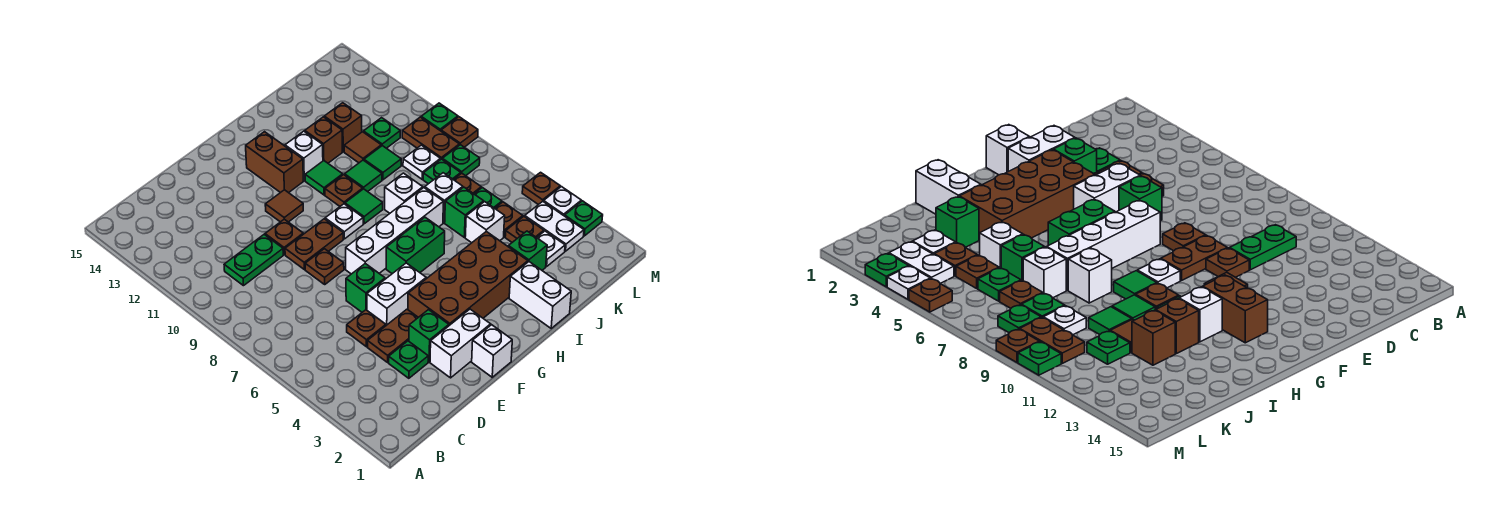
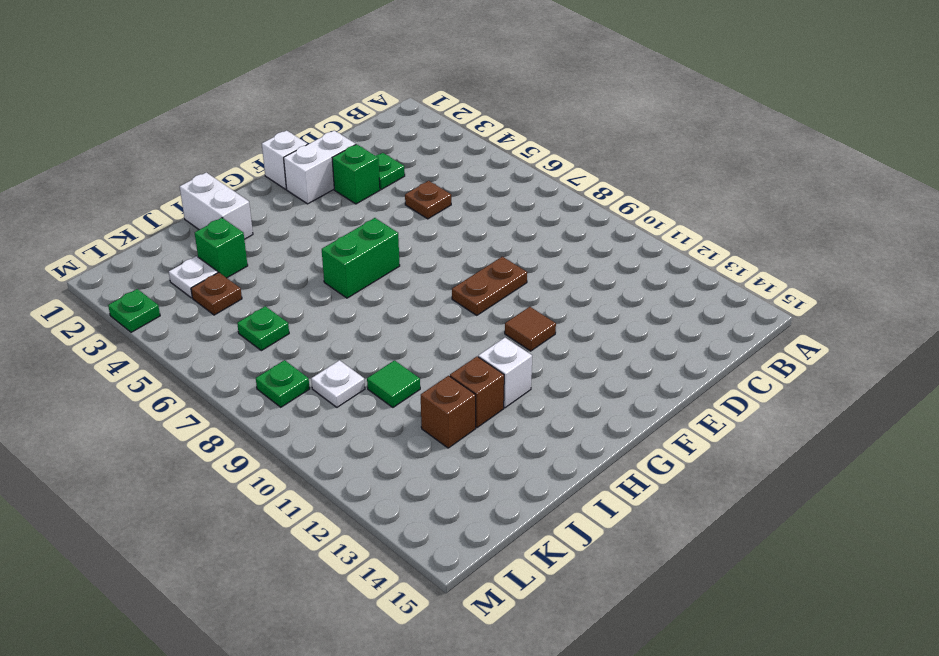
none -> green plate C10:D10 level 1
none -> brown plate D4:E4 level 1
none -> white brick E5:F5 level 1
none -> green brick E6 level 1

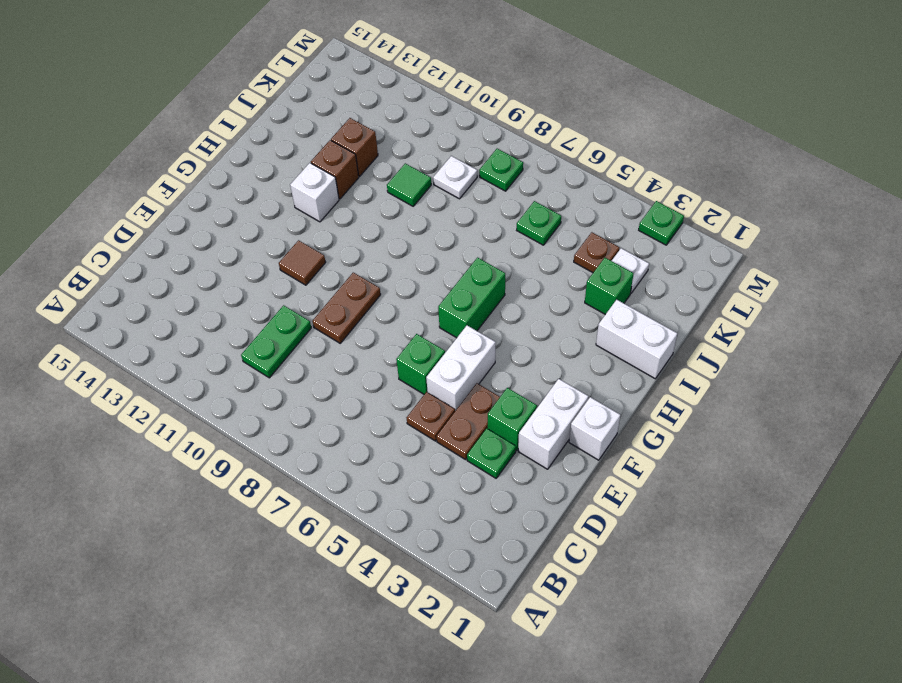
none -> brown plate E8 level 1
none -> brown plate E10 level 1
none -> brown brick F3:I4 level 1
none -> white brick F7:I7 level 1

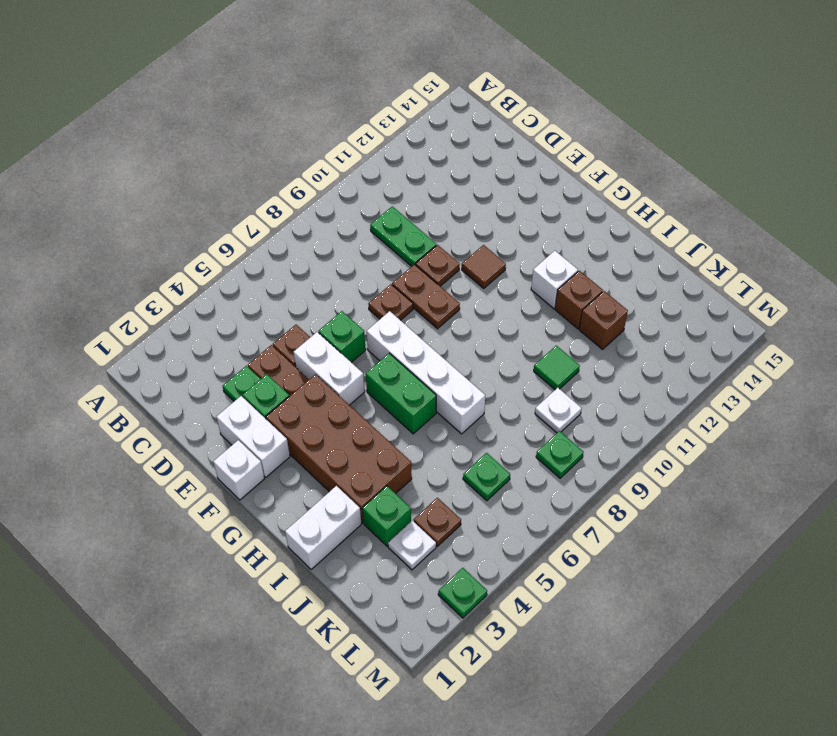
none -> white plate G9 level 1
none -> brown brick G12:G13 level 1
none -> green tile H9 level 1
none -> brown plate H10 level 1

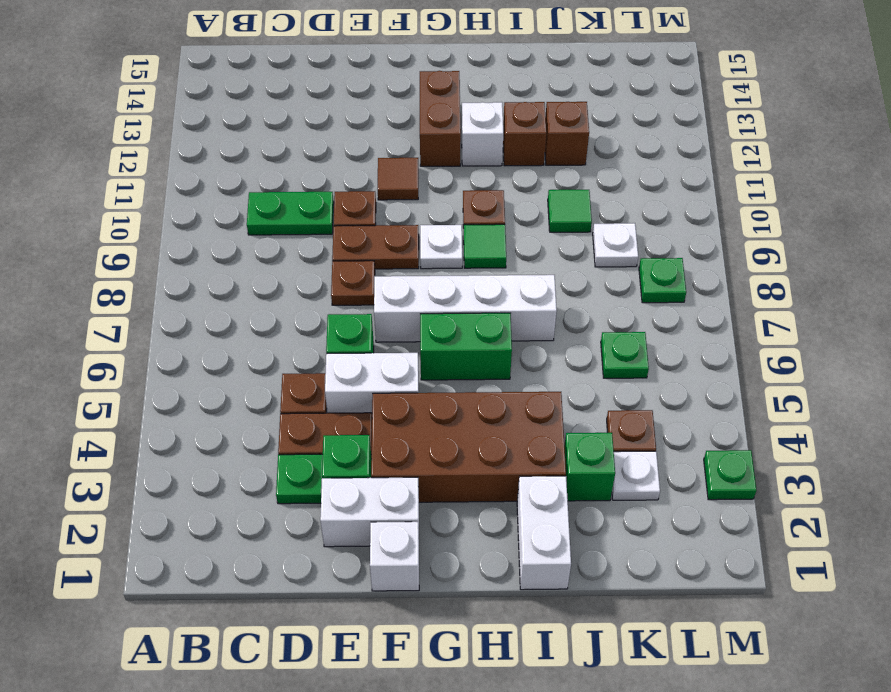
none -> green tile H11 level 1
none -> white brick I8 level 1
none -> green tile I10 level 1
none -> white brick J5 level 1

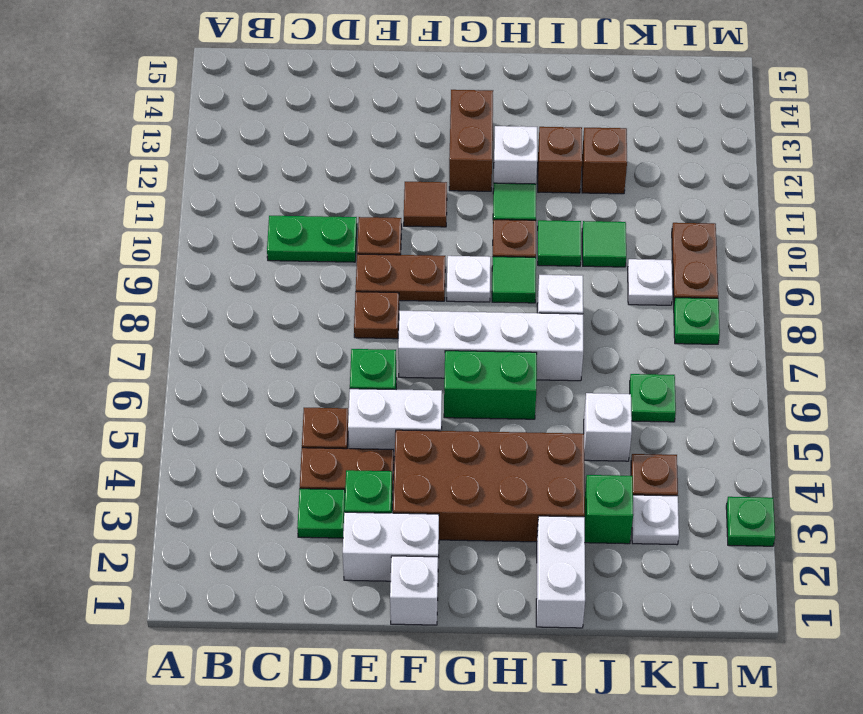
none -> green brick J6 level 1
none -> white brick J7 level 1
none -> brown tile J11 level 1
none -> brown plate K5 level 1

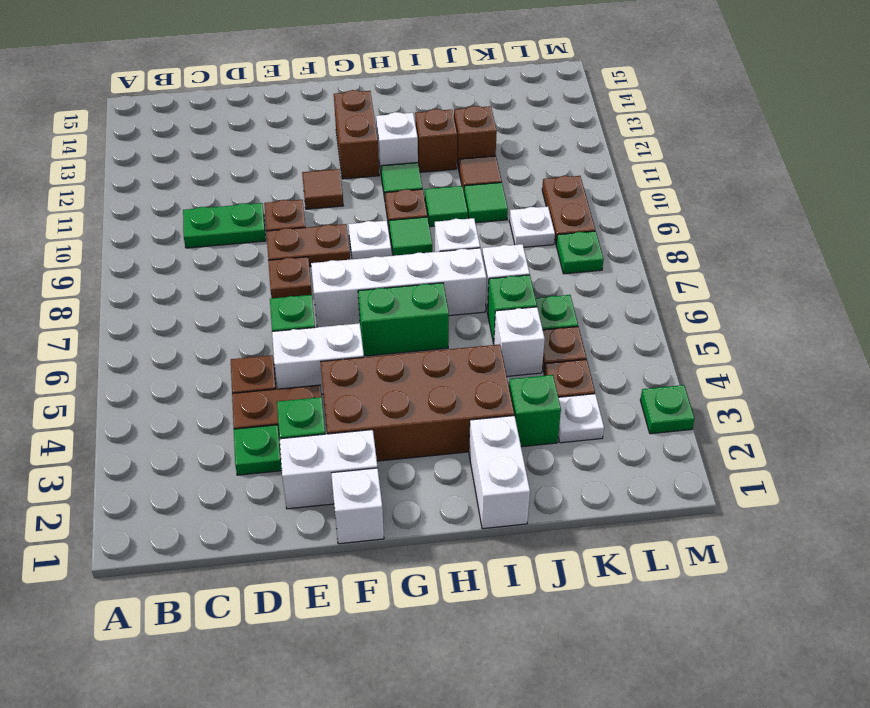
none -> brown plate K7 level 1
none -> green plate K8 level 1
none -> green plate K11 level 1
none -> white plate L3:L4 level 1

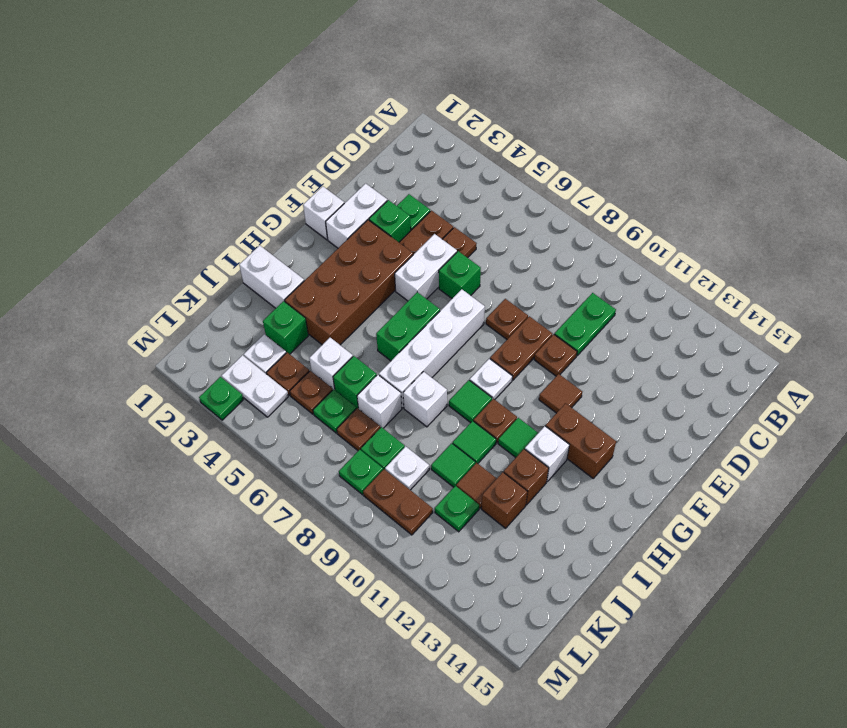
none -> white plate M4 level 1
none -> brown plate M5 level 1
none -> brown plate M9 level 1
none -> green plate M10 level 1

